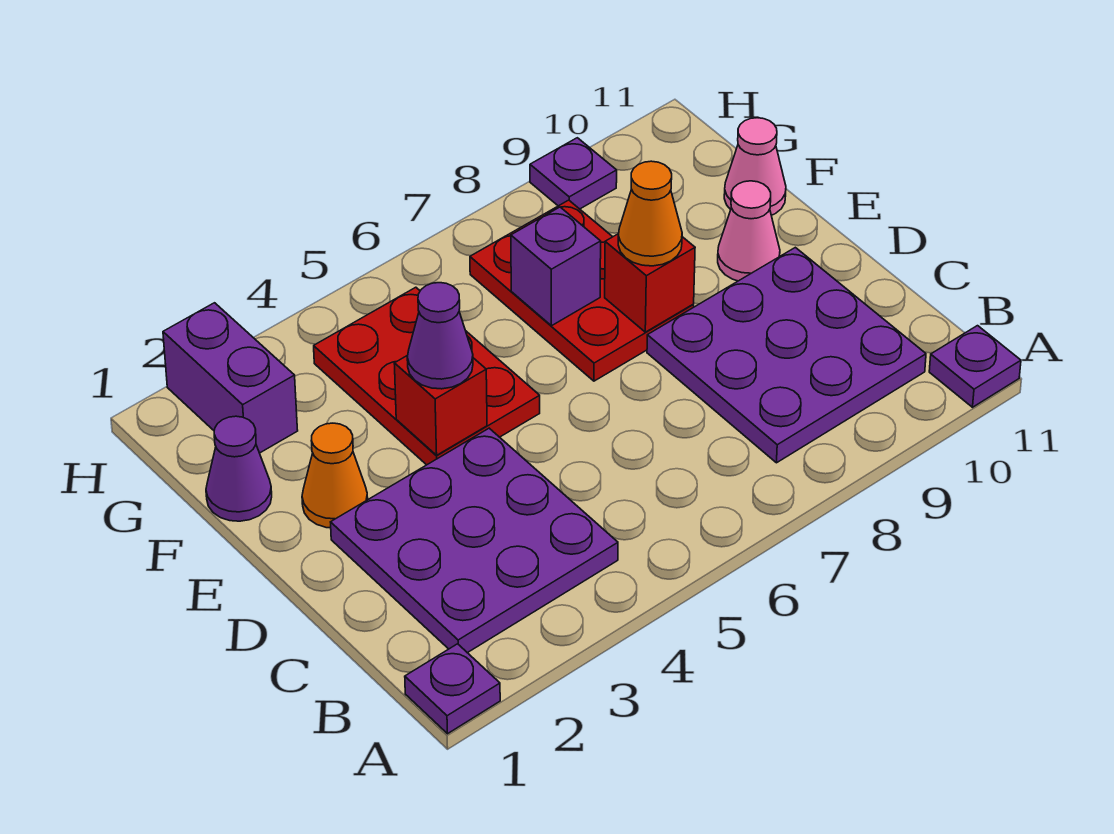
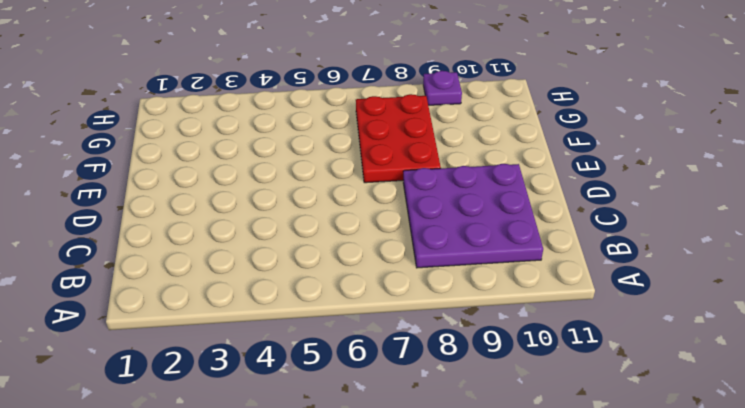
none -> purple plate A1 level 1
none -> purple plate A11 level 1
none -> purple plate B2:D4 level 1

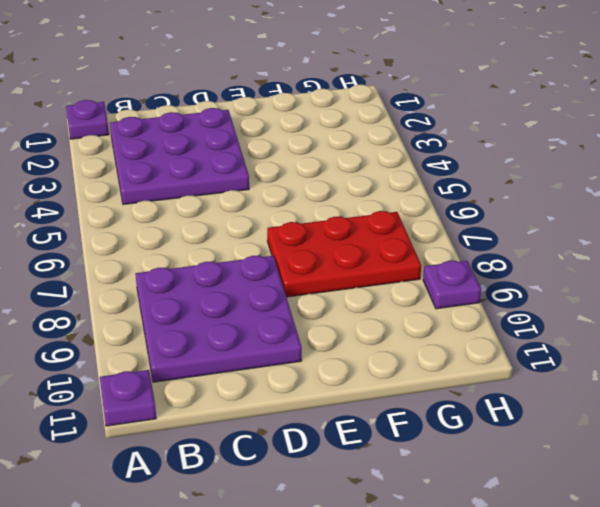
none -> orange cone E2 level 1
none -> red plate E4:G5 level 1
none -> pink cone E10 level 1

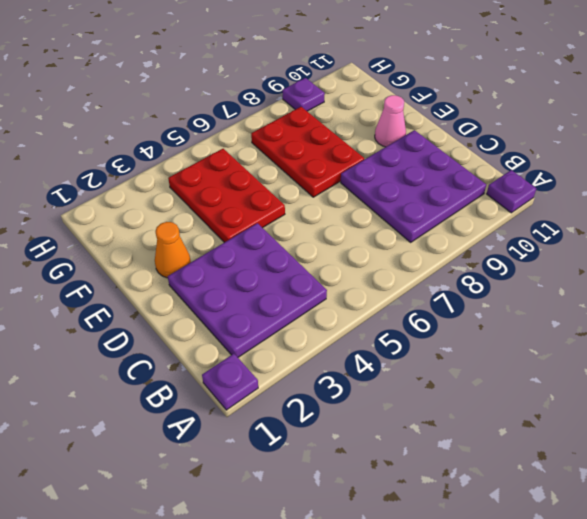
none -> purple cone F1 level 1
none -> pink cone F11 level 1
none -> purple brick G2:H2 level 1

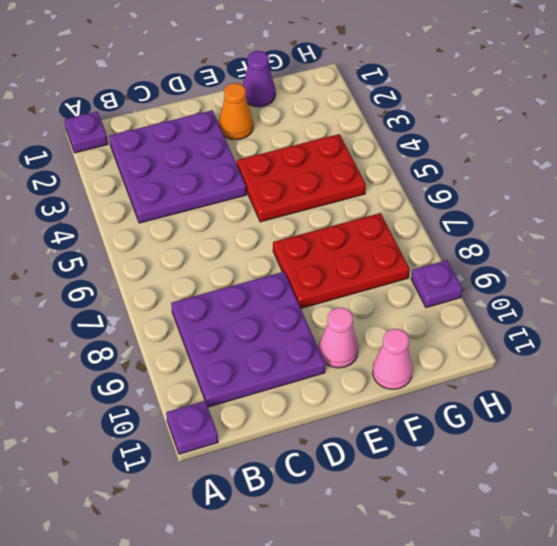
none -> purple brick G2:H2 level 1
none -> red brick E4 level 2
none -> red brick E8 level 2

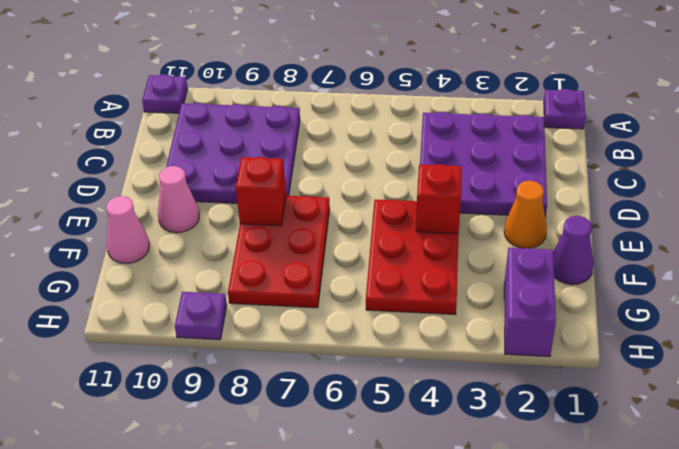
none -> purple brick F7 level 2
none -> purple cone E4 level 3
none -> orange cone E8 level 3

